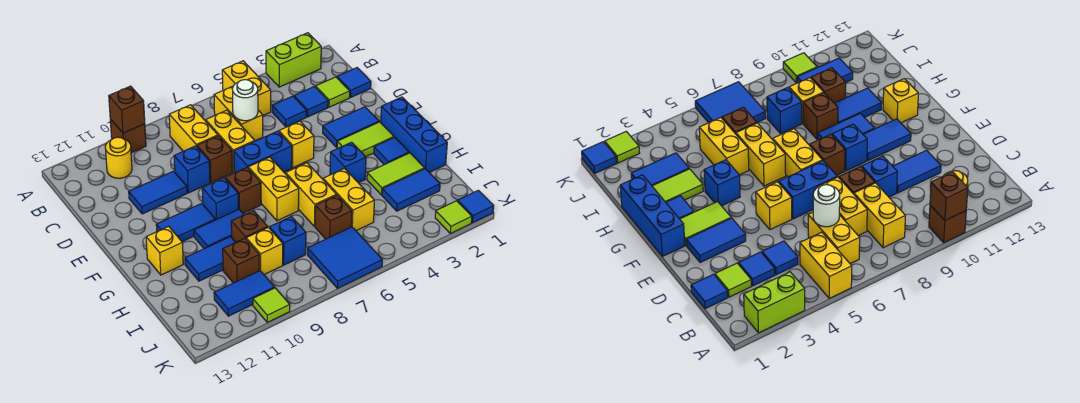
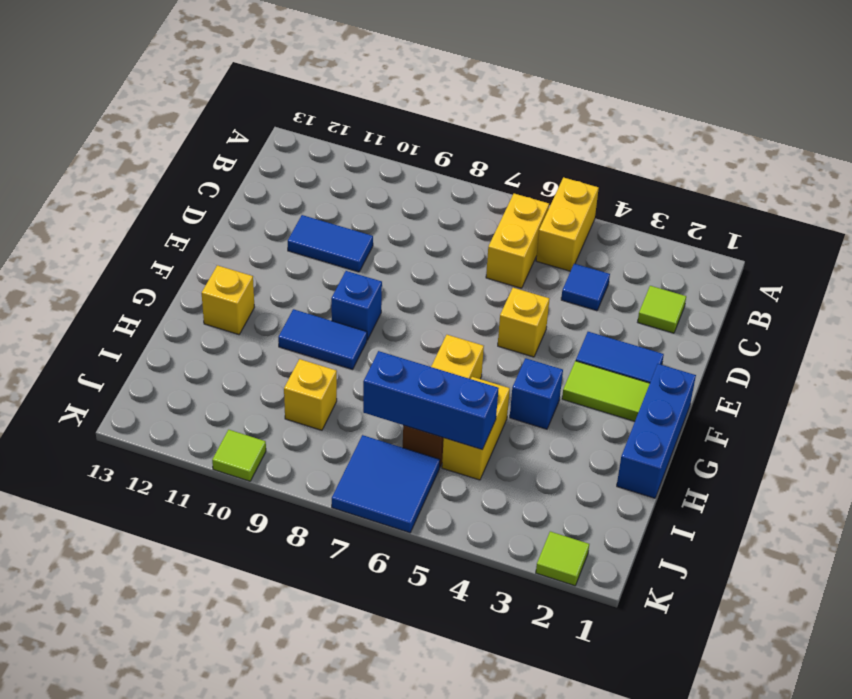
blue brick I5:I7 level 2 -> none
none -> lime brick A2:A3 level 1
none -> brown brick A10 level 1
none -> yellow brick B8:C8 level 1
none -> yellow round brick B11 level 1

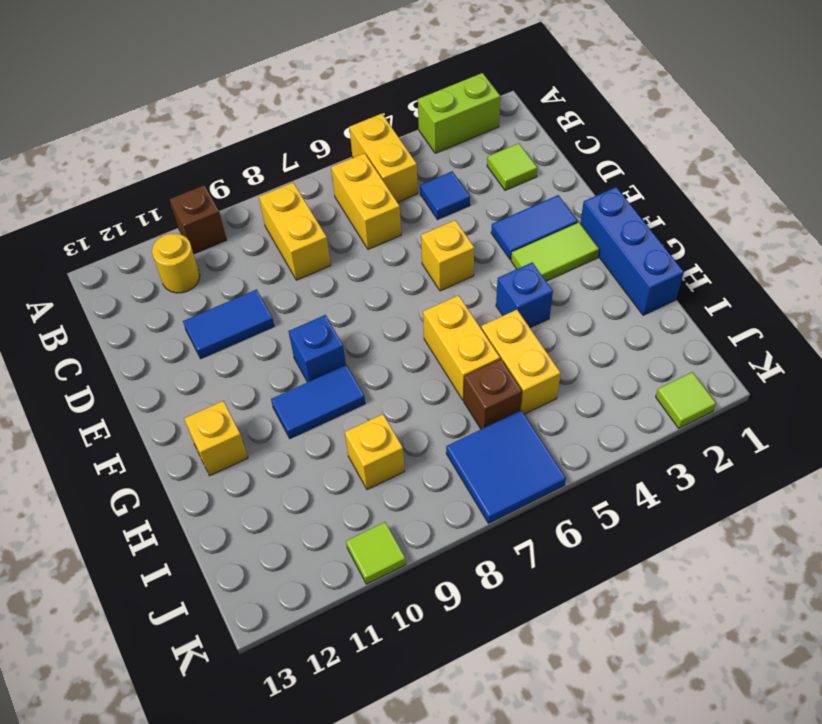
none -> blue tile C1 level 1
none -> blue tile C3 level 1
none -> yellow brick C7:D7 level 1
none -> brown brick D8 level 1

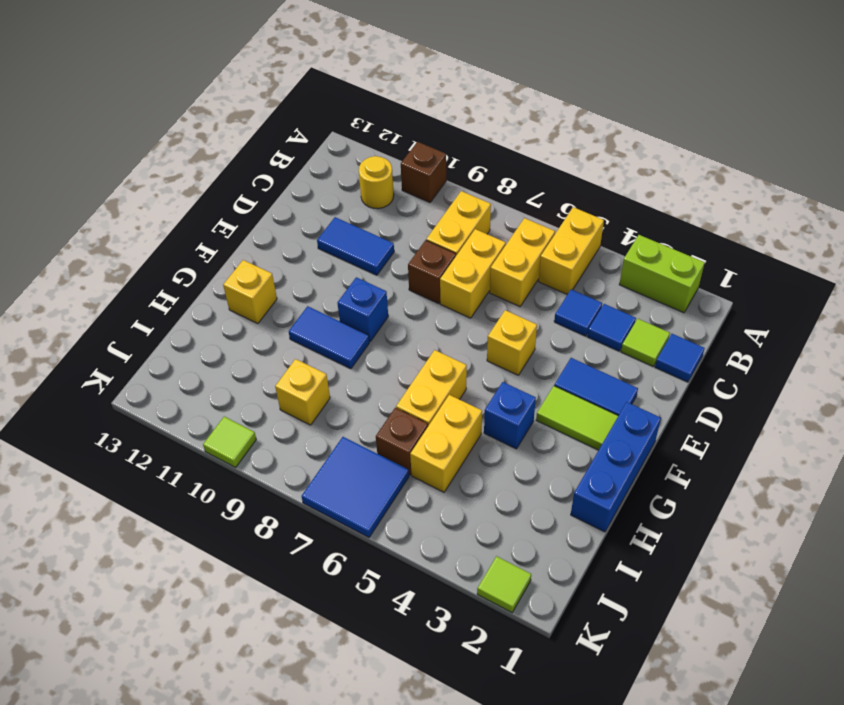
none -> blue brick D9 level 1
none -> blue brick E6:E7 level 1
none -> yellow brick F7:G7 level 1
none -> brown brick F8 level 1

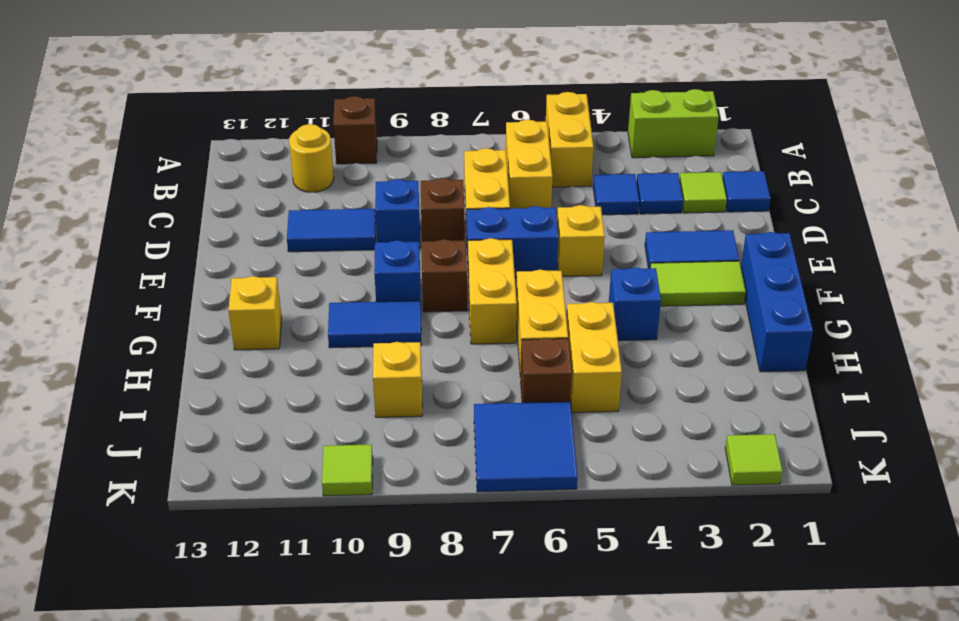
none -> yellow brick B8:C8 level 1
none -> blue tile F10:F11 level 1
none -> blue tile G2 level 1
none -> lime tile H2:H3 level 1

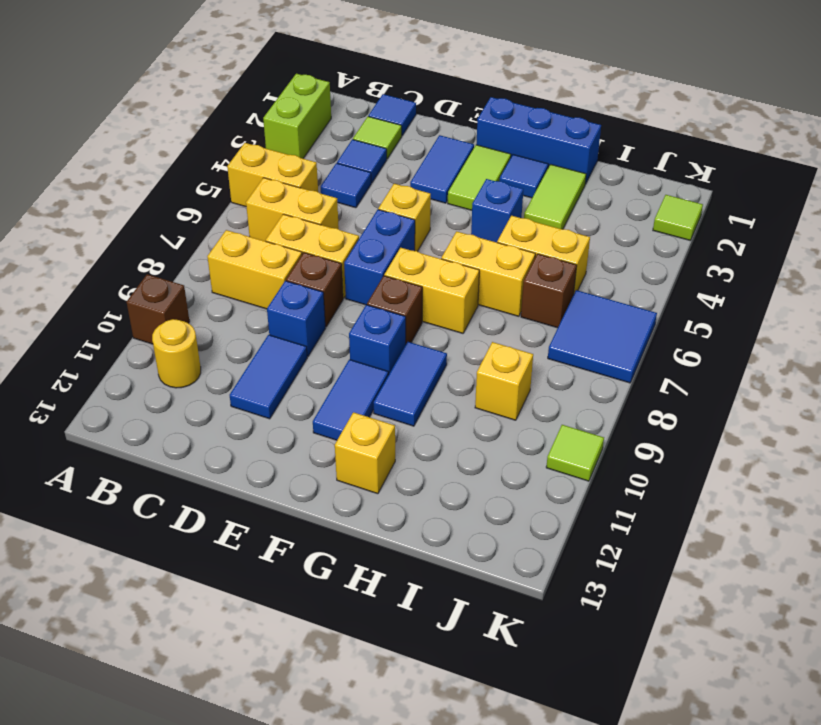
none -> brown brick H9 level 1
none -> blue tile H10:H11 level 1
none -> blue tile I2:I3 level 1
none -> blue brick I8 level 1

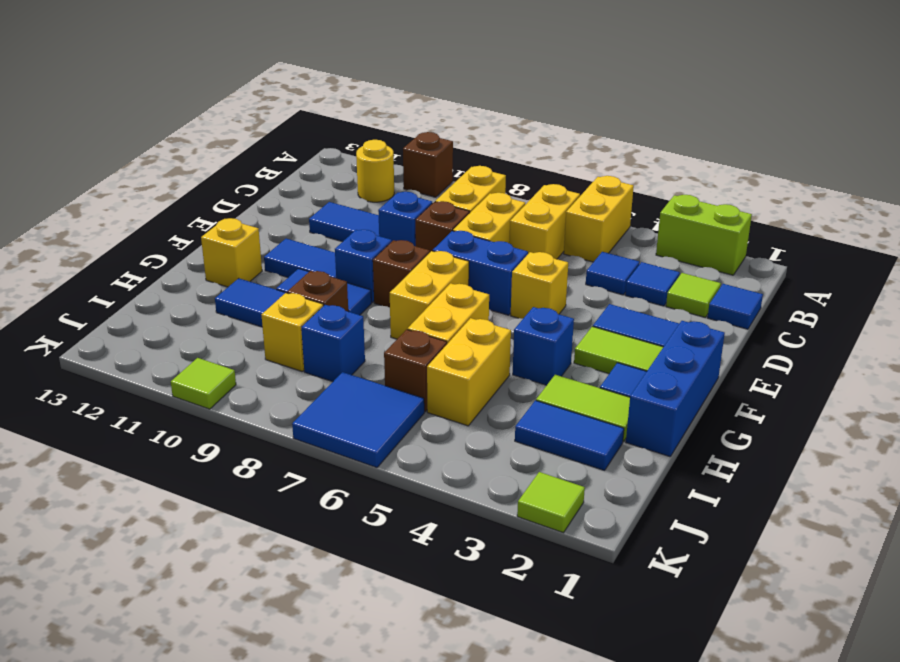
none -> brown brick I10 level 1
none -> blue tile J10:J11 level 1
none -> blue tile K1 level 1
none -> brown brick A10 level 2

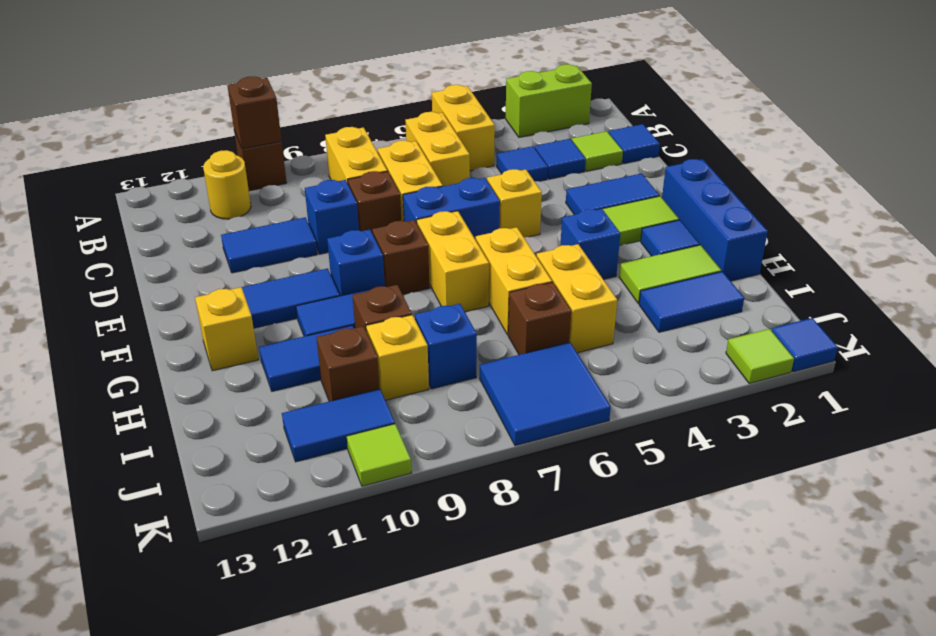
none -> white round brick C6 level 2

